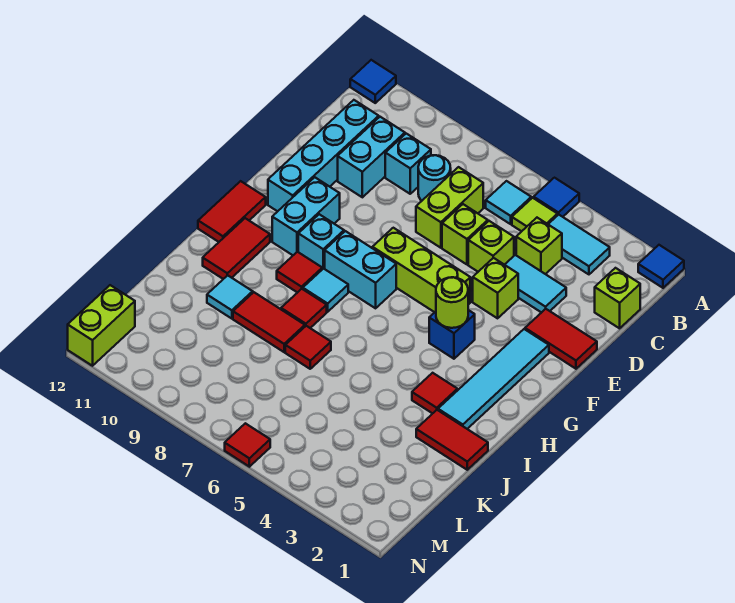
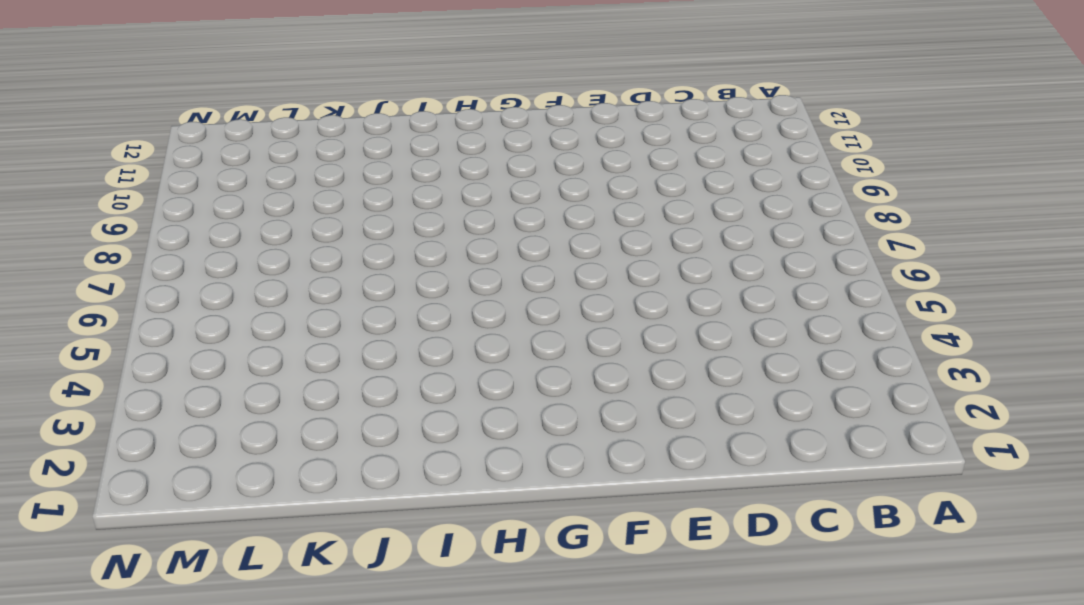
none -> blue tile A1 level 1
none -> blue tile A5 level 1
none -> blue tile A12 level 1
none -> cyan tile B3:B4 level 1

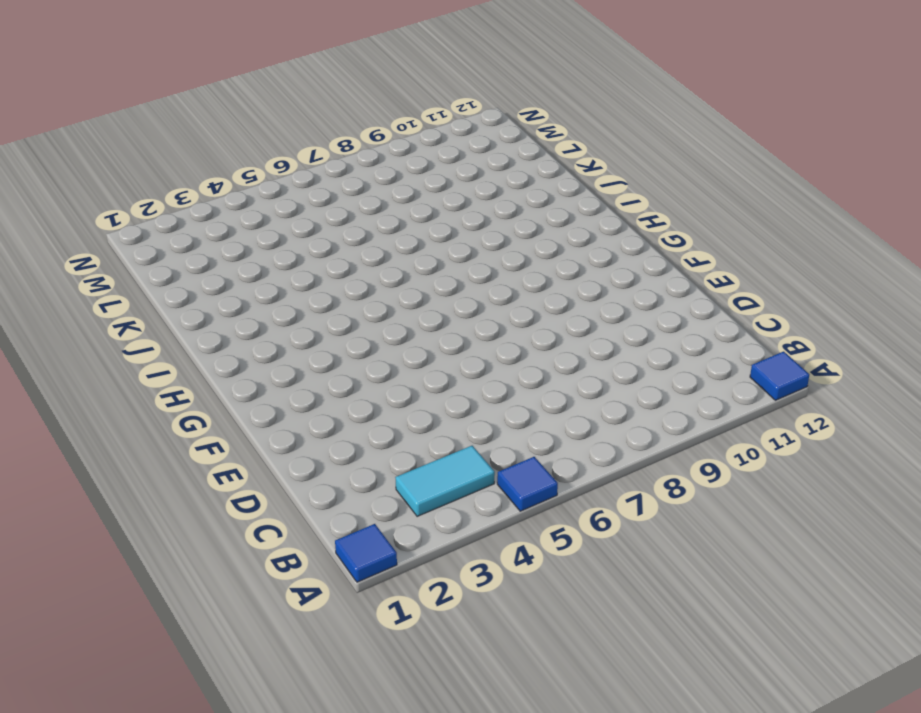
none -> lime tile B5 level 1
none -> cyan tile B6 level 1
none -> lime brick C1 level 1
none -> lime brick C4 level 1

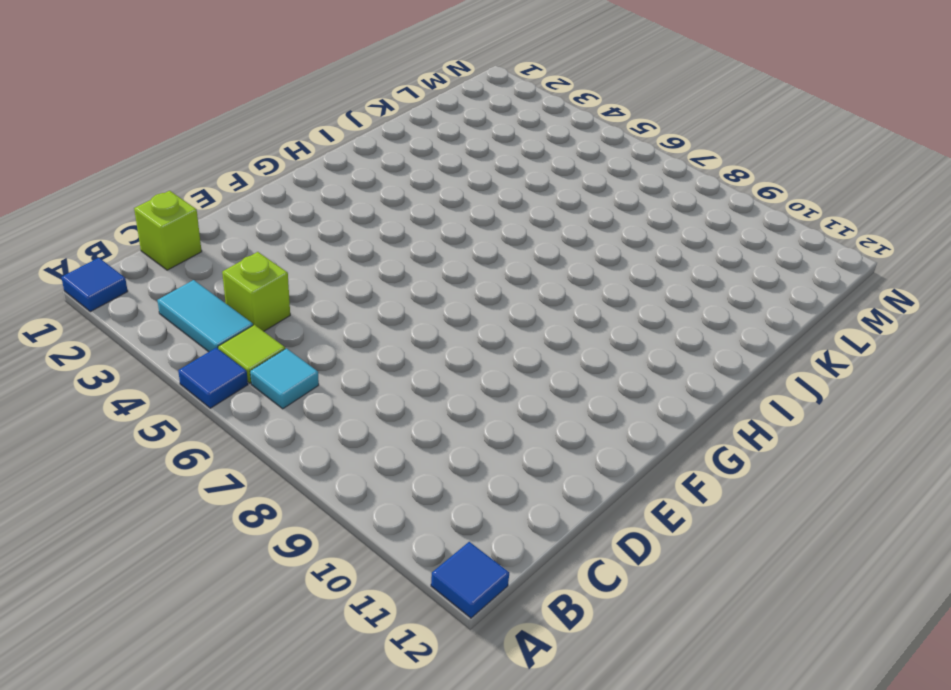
none -> lime brick C7:D7 level 1
none -> cyan round brick C8 level 1
none -> cyan brick C9 level 1
none -> cyan brick C10:D10 level 1

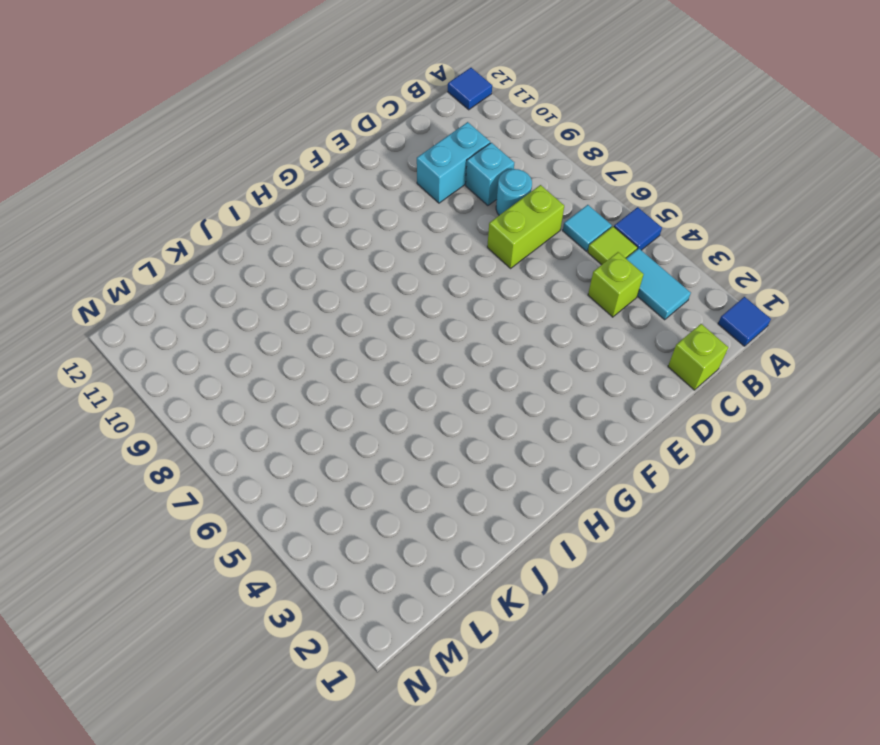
none -> cyan brick C11:F11 level 1
none -> cyan tile D3:D4 level 1
none -> lime brick D5 level 1
none -> lime brick D6 level 1

